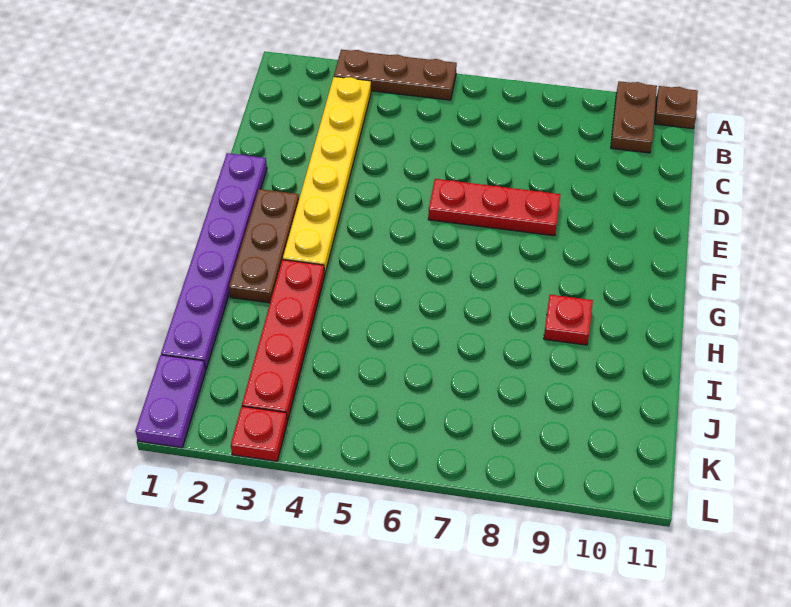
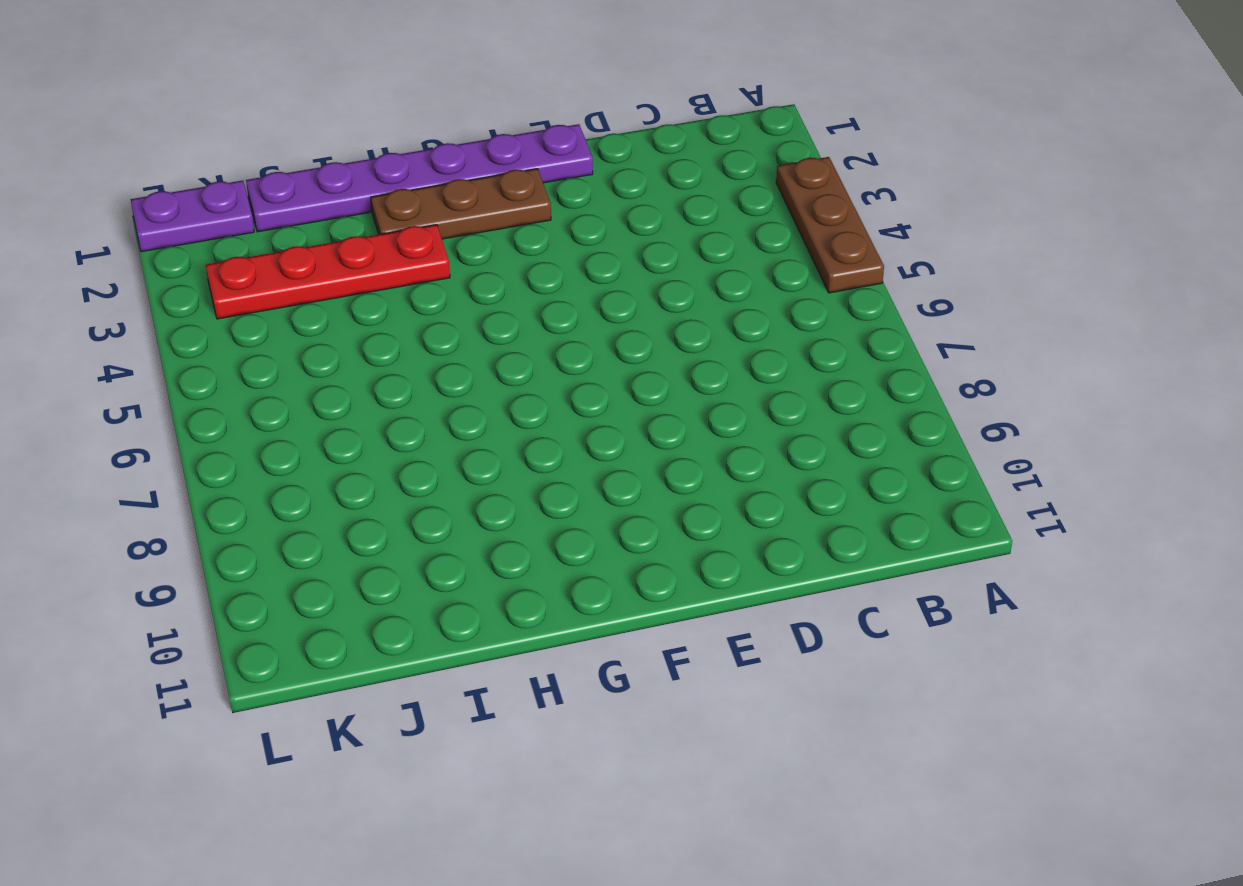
none -> brown plate A10:B10 level 1
none -> brown plate A11 level 1

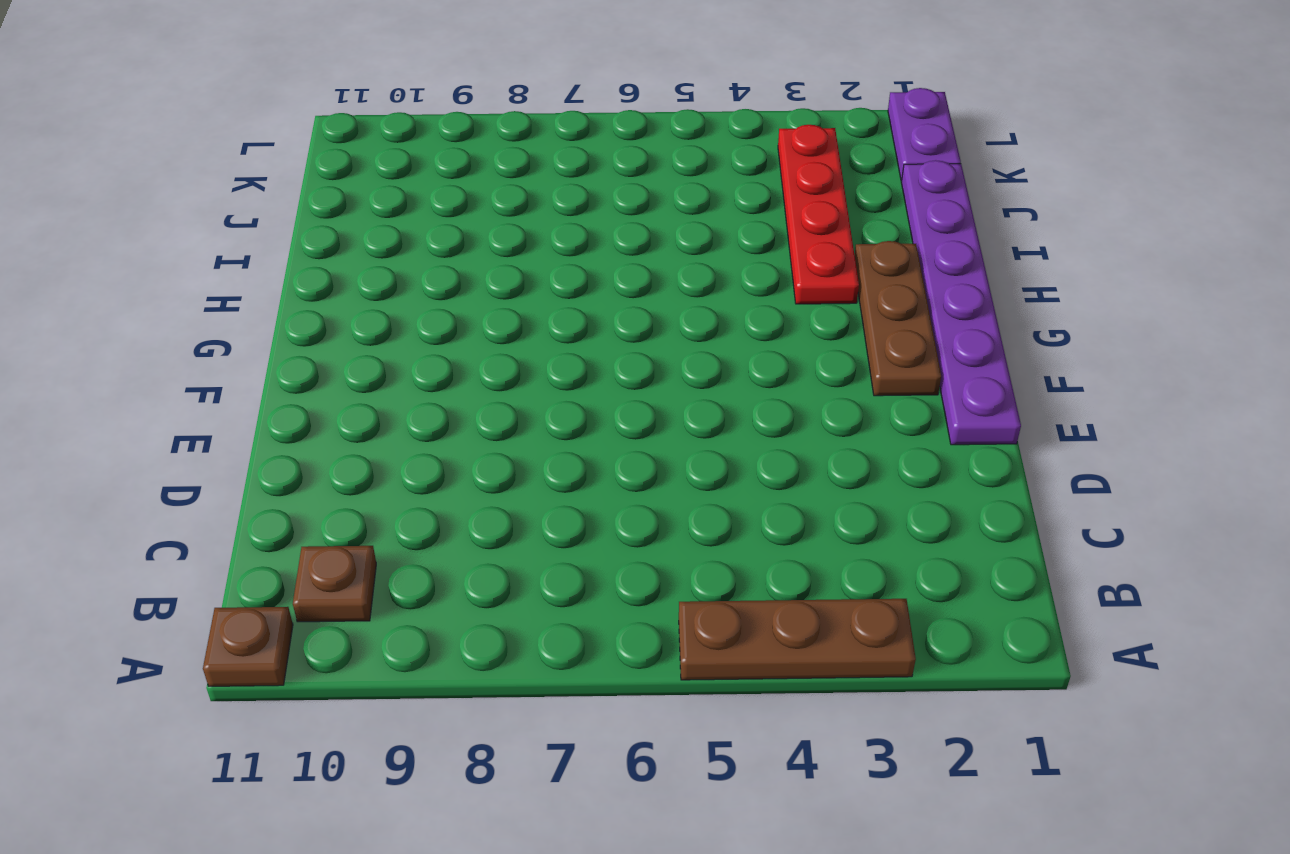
brown plate B10 level 1 -> brown plate A10:B10 level 1
none -> yellow plate B3:G3 level 1
none -> red plate E6:E8 level 1

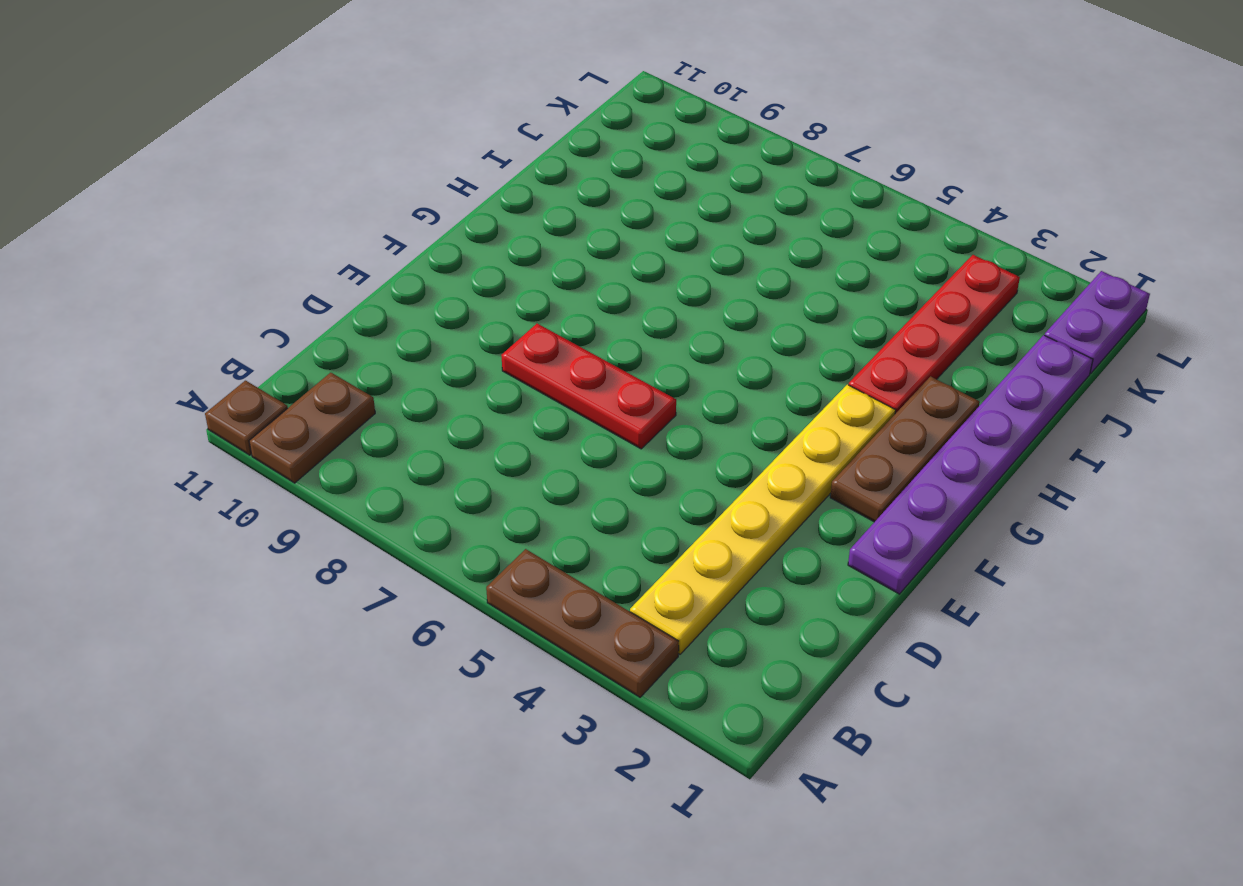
none -> red plate H9 level 1
none -> red plate L3 level 1

